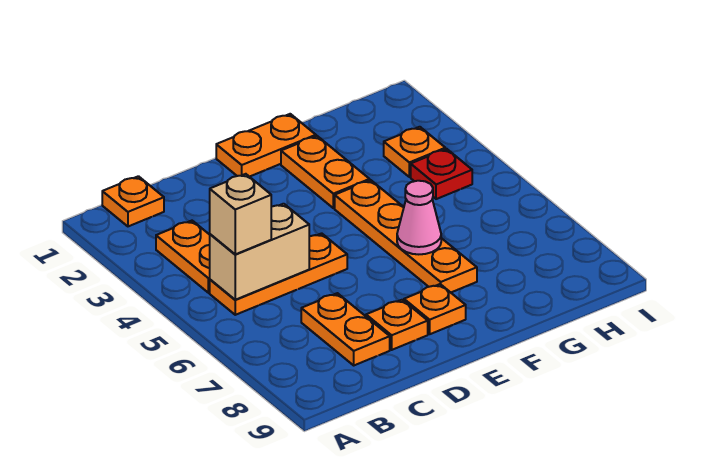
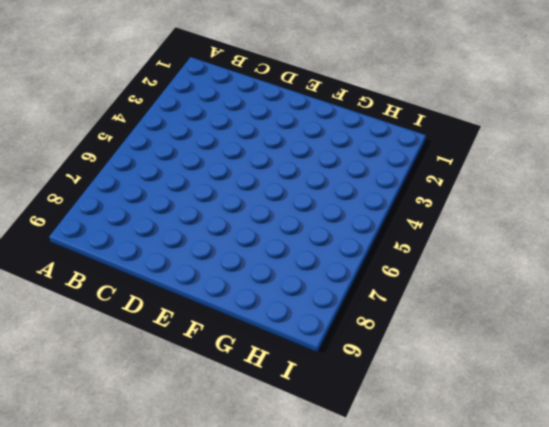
none -> orange plate B1 level 1
none -> orange plate B3:B4 level 1
none -> orange plate B5:D5 level 1

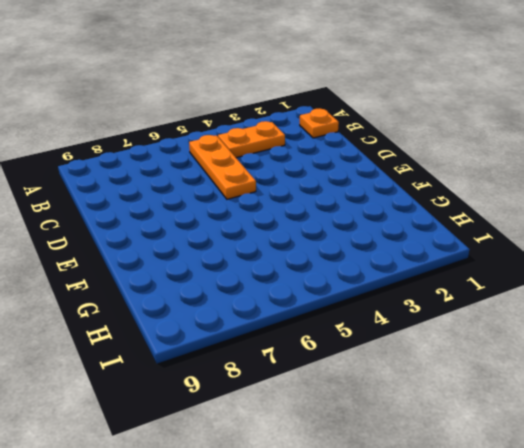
none -> orange plate C7:C8 level 1
none -> orange plate D8 level 1
none -> orange plate E1:F1 level 1

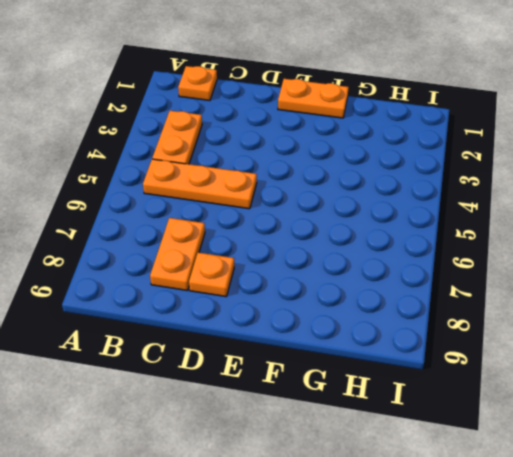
none -> orange plate E8 level 1
none -> orange plate F2:F3 level 1
none -> orange plate F4:F7 level 1

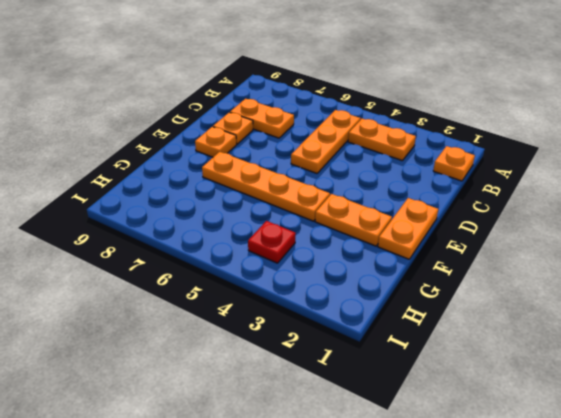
none -> orange plate H3 level 1
none -> tan brick B5:C5 level 2
none -> pink cone F6 level 2

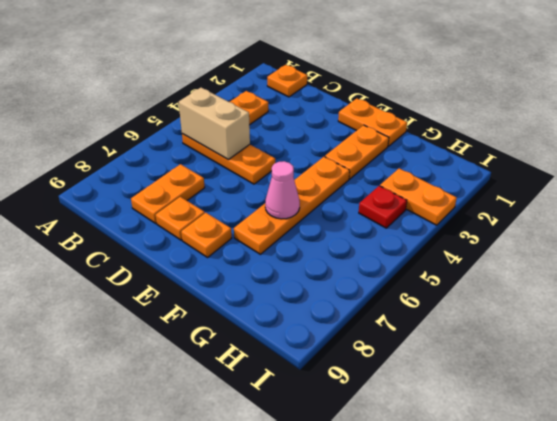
orange plate H3:I3 level 1 -> orange plate H3 level 1
none -> tan brick B5 level 3

